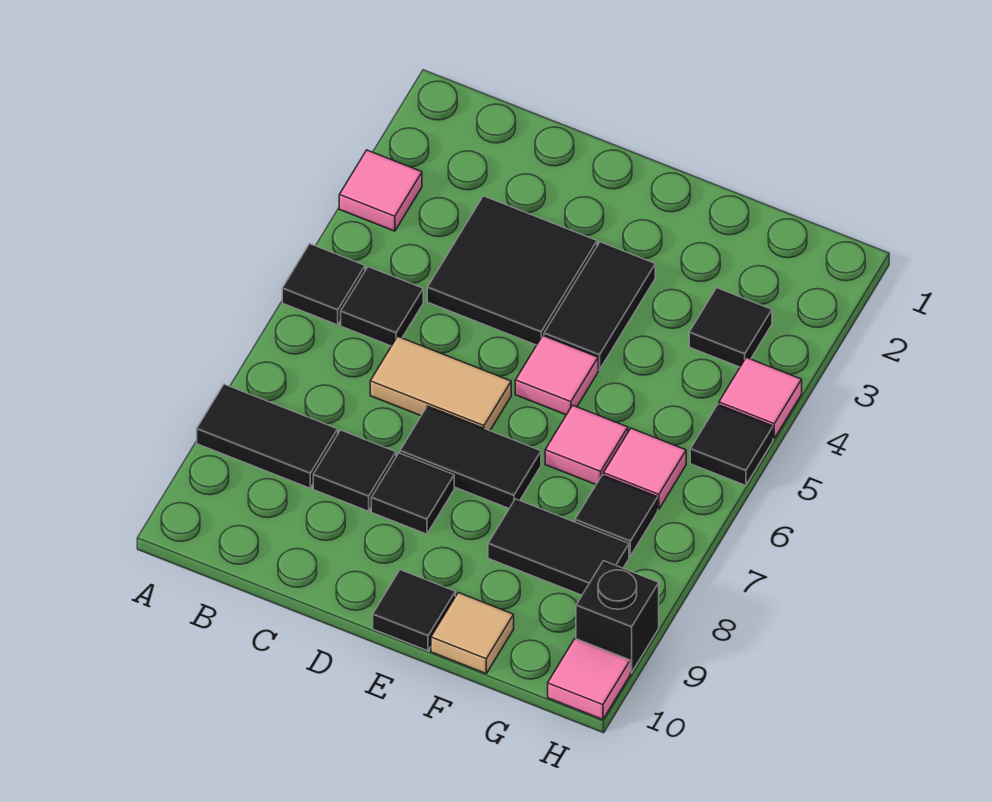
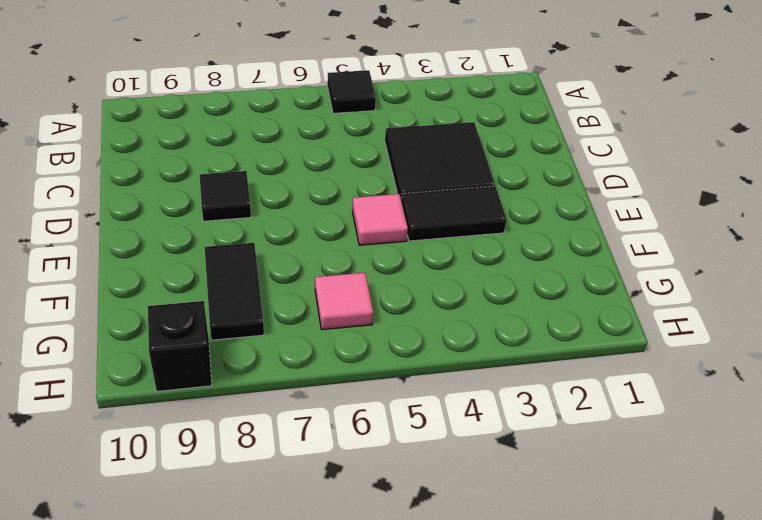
none -> pink tile A3 level 1
none -> black tile A8:B8 level 1
none -> black tile B5 level 1

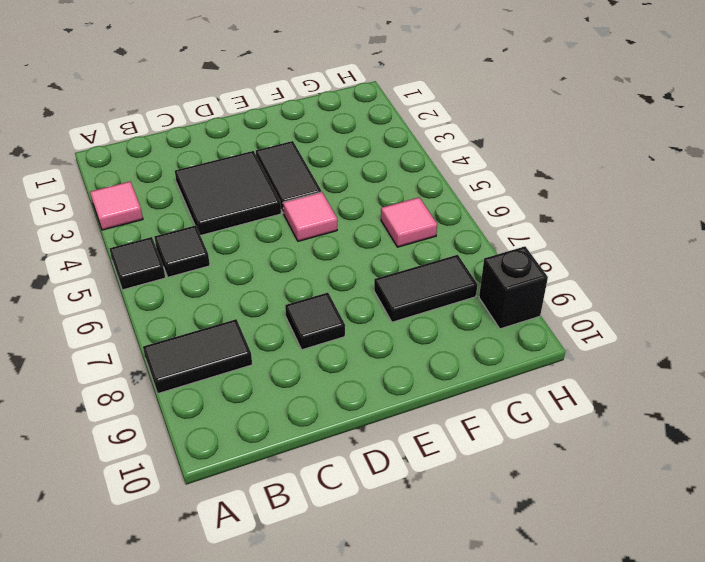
none -> tan tile C6:D6 level 1
none -> black tile C8 level 1
none -> black tile D7:E7 level 1

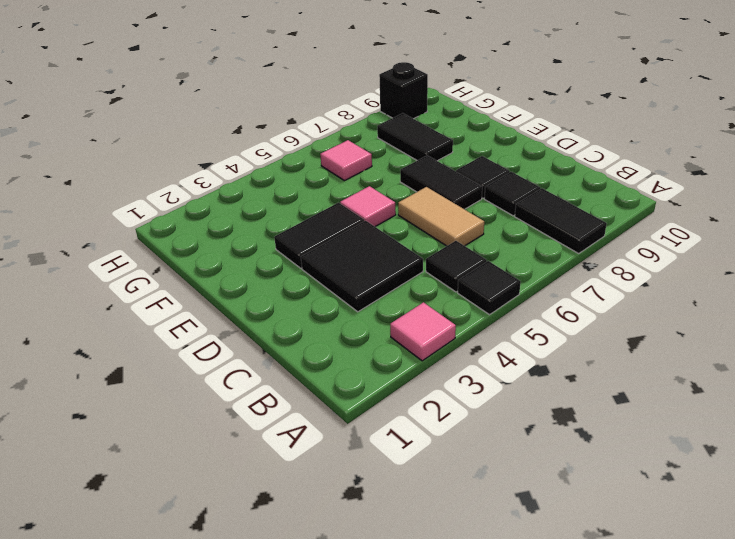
none -> black tile E10 level 1
none -> pink tile F6 level 1
none -> tan tile F10 level 1

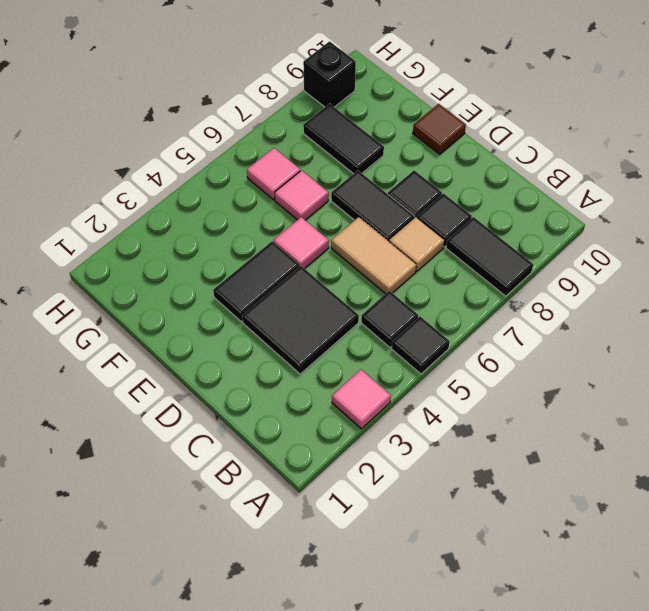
tan tile C7 level 1 -> tan tile F10 level 1
brown tile E10 level 1 -> black tile E10 level 1
none -> black tile G3 level 1
none -> black tile G7 level 1
none -> pink tile H4 level 1

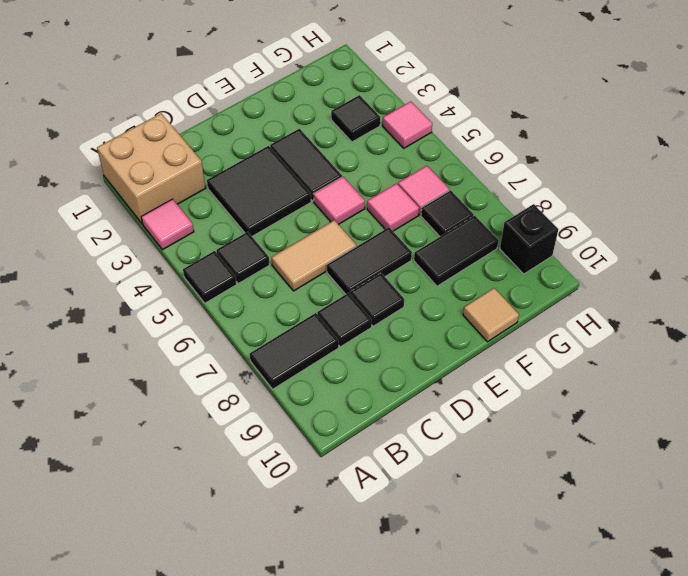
tan brick A1:B2 level 1 -> none
none -> black tile E10 level 1
none -> black tile H5 level 1
none -> pink tile H10 level 1

